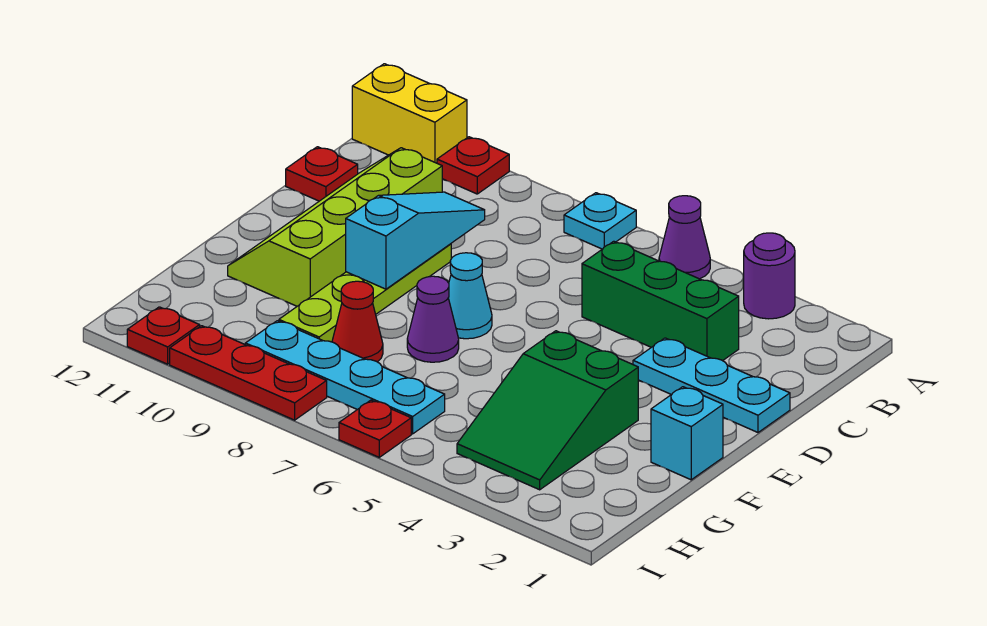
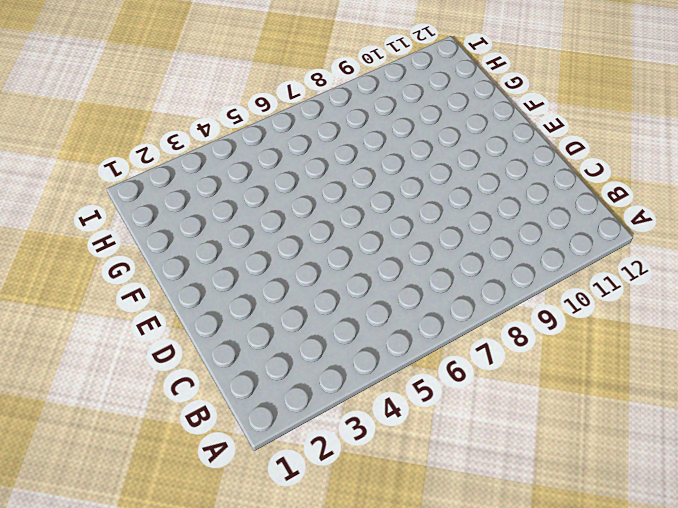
none -> purple round brick A3 level 1
none -> purple cone A5 level 1
none -> cyan plate A7 level 1

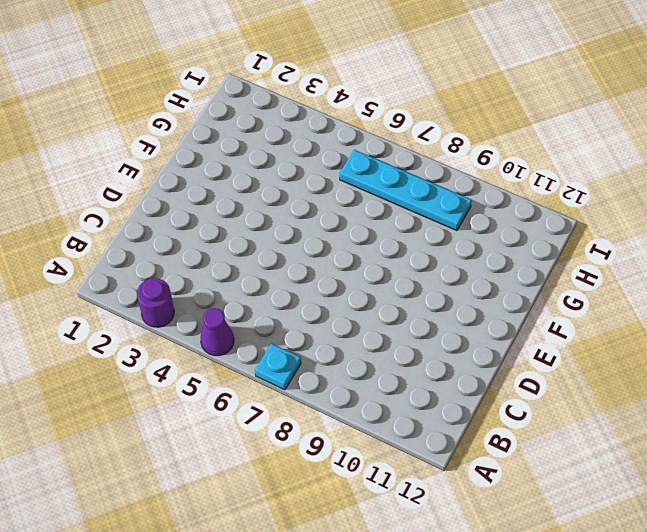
none -> red plate A10 level 1
none -> yellow brick A11:A12 level 1
none -> green brick C3:C5 level 1

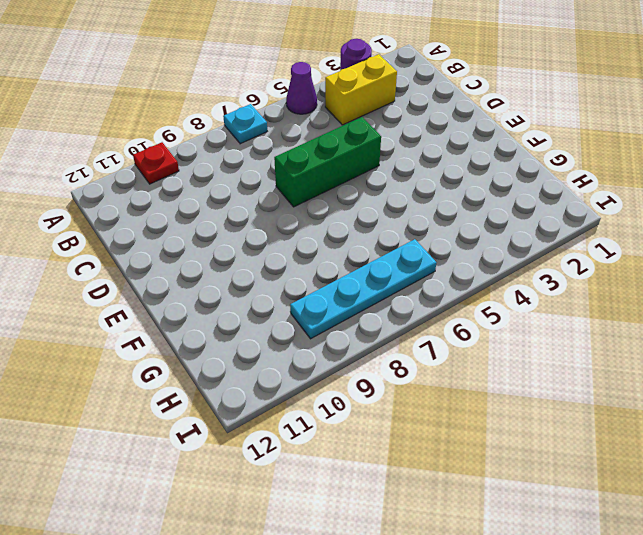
yellow brick B3:B4 level 1 -> yellow brick A11:A12 level 1
green brick D5:D7 level 1 -> green brick C3:C5 level 1
none -> lime slope C10:F11 level 1 top 10
none -> red plate C12 level 1
none -> cyan plate D1:D3 level 1

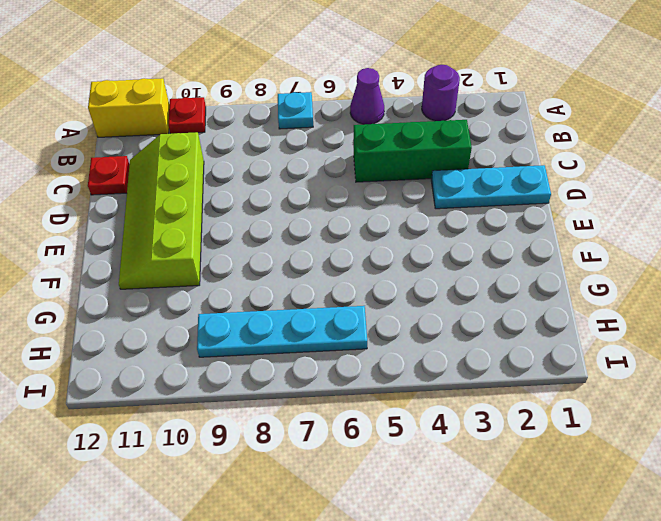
none -> lime plate D9:G9 level 1
none -> cyan cone E7 level 1
none -> cyan brick F1 level 1

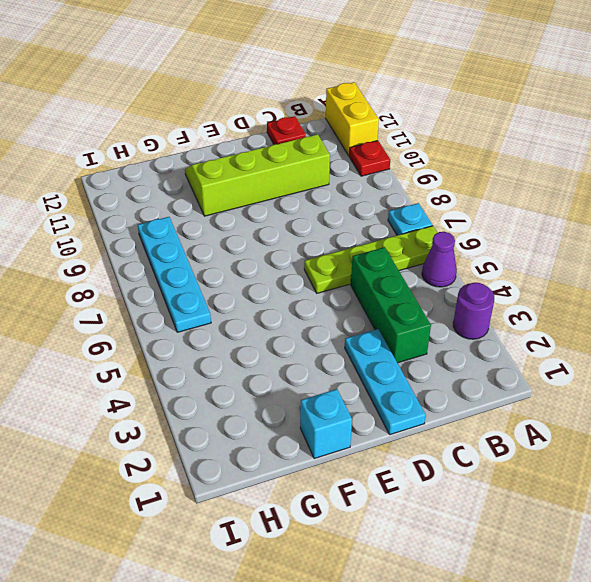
lime plate A6:D6 level 1 -> lime plate D9:G9 level 1
none -> cyan cone E7 level 1
none -> green slope F3:H4 level 1 top F
none -> purple cone F7 level 1

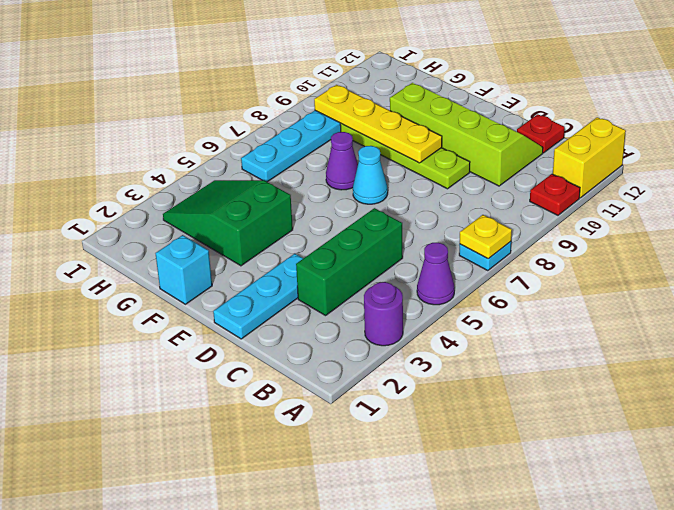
yellow plate A7 level 2 -> none
yellow plate E9:H9 level 2 -> cyan slope C9:E9 level 2 top E
none -> red cone G8 level 1
none -> red plate I6 level 1
none -> red plate I8:I10 level 1

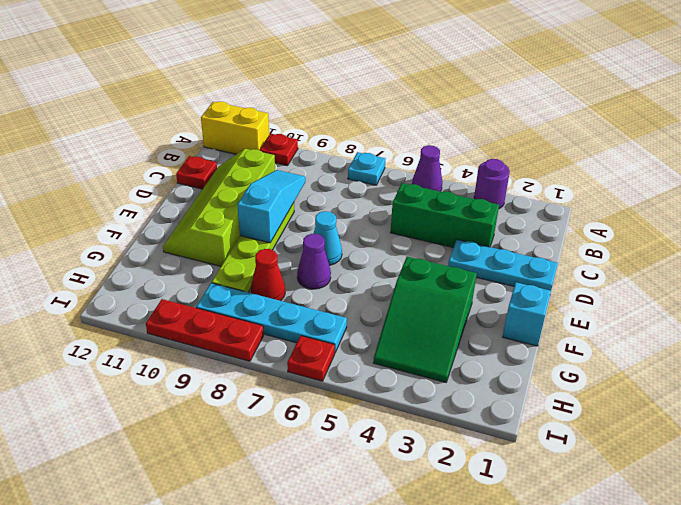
none -> red plate I11 level 1

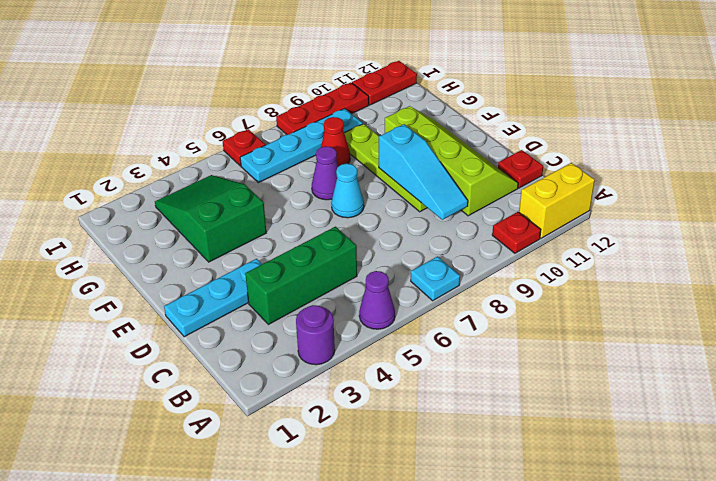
red plate I11:I12 level 1 -> red plate I11 level 1
none -> cyan brick F1 level 1

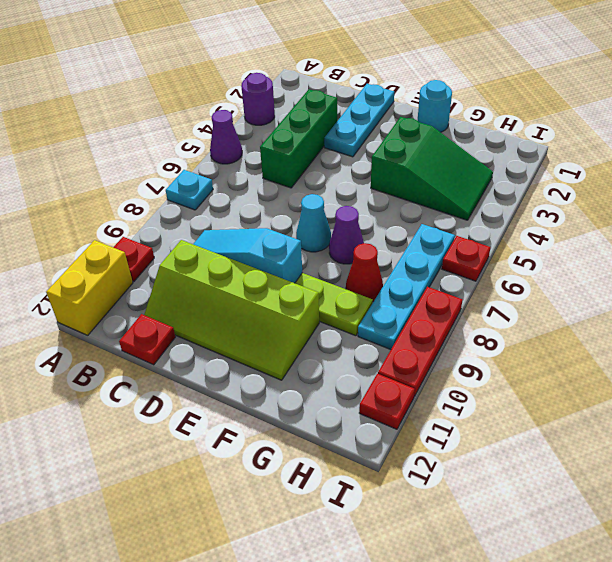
cyan round brick F1 level 1 -> cyan brick F1 level 1

